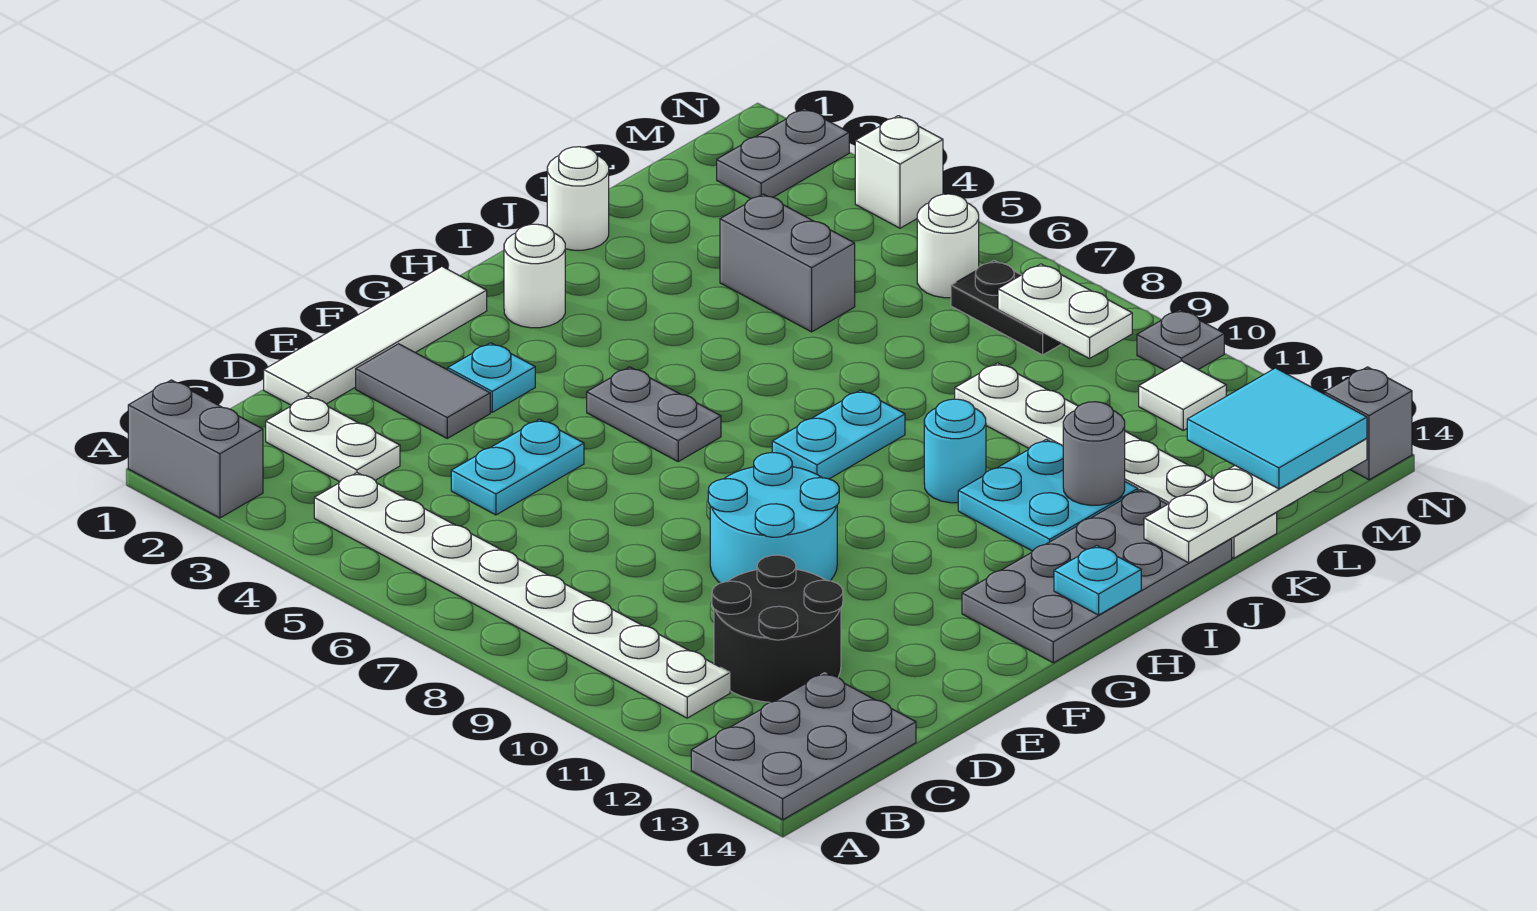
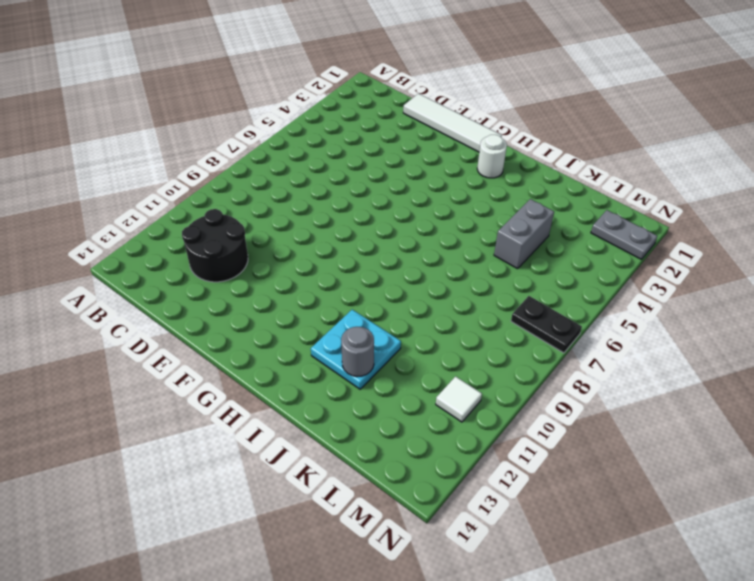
black plate M7:N7 level 1 -> black plate M7:M8 level 1
none -> grey brick A1:A2 level 1
none -> grey plate A13:C14 level 1
none -> white plate B4:B11 level 1
none -> white plate C2:C3 level 1

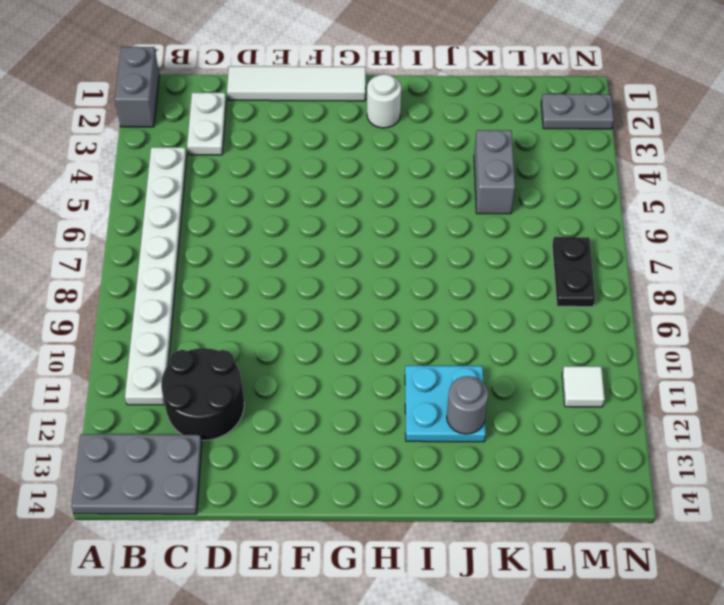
none -> cyan plate D5:E5 level 1
none -> grey tile E2:E3 level 1
none -> cyan round brick E9:F10 level 1
none -> cyan plate F3 level 1

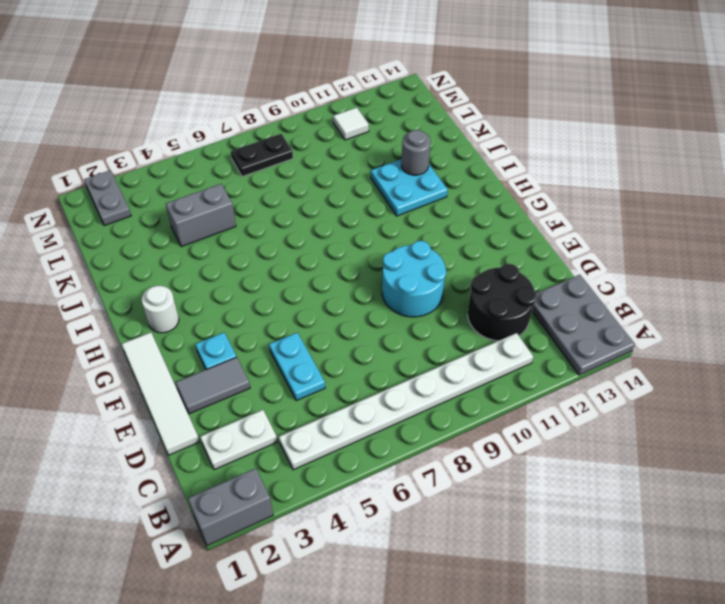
none -> grey plate G5:G6 level 1
none -> grey plate G13:J14 level 1
none -> cyan plate H8:I8 level 1
none -> cyan round brick I10 level 1

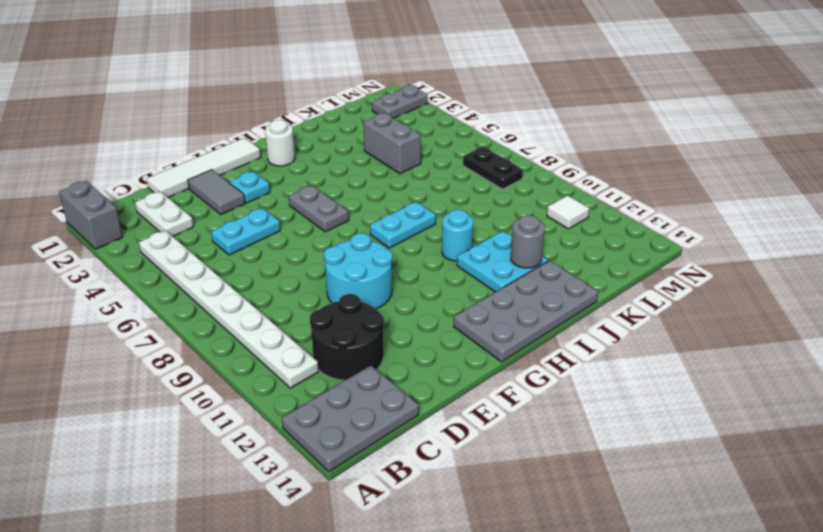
none -> white round brick J1 level 1
none -> white plate K9:K14 level 1
none -> white round brick M6 level 1
none -> white brick N4 level 1

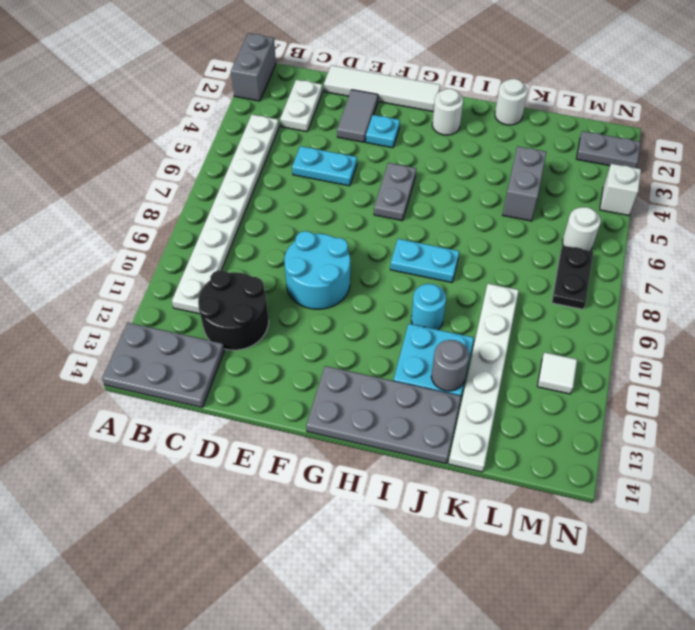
none -> grey plate N10 level 1
none -> grey brick N14 level 1
none -> cyan plate H14 level 2
none -> white plate J14:M14 level 2

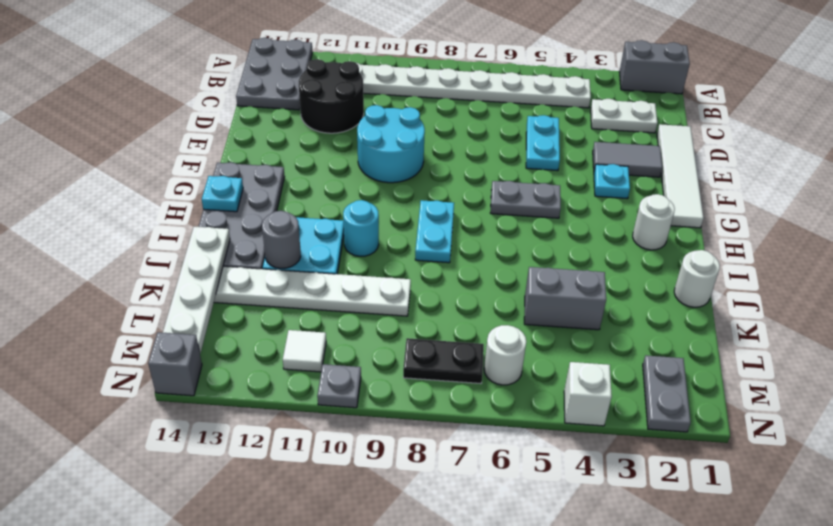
none -> white plate M8:M9 level 2
none -> cyan tile L13:M14 level 3

